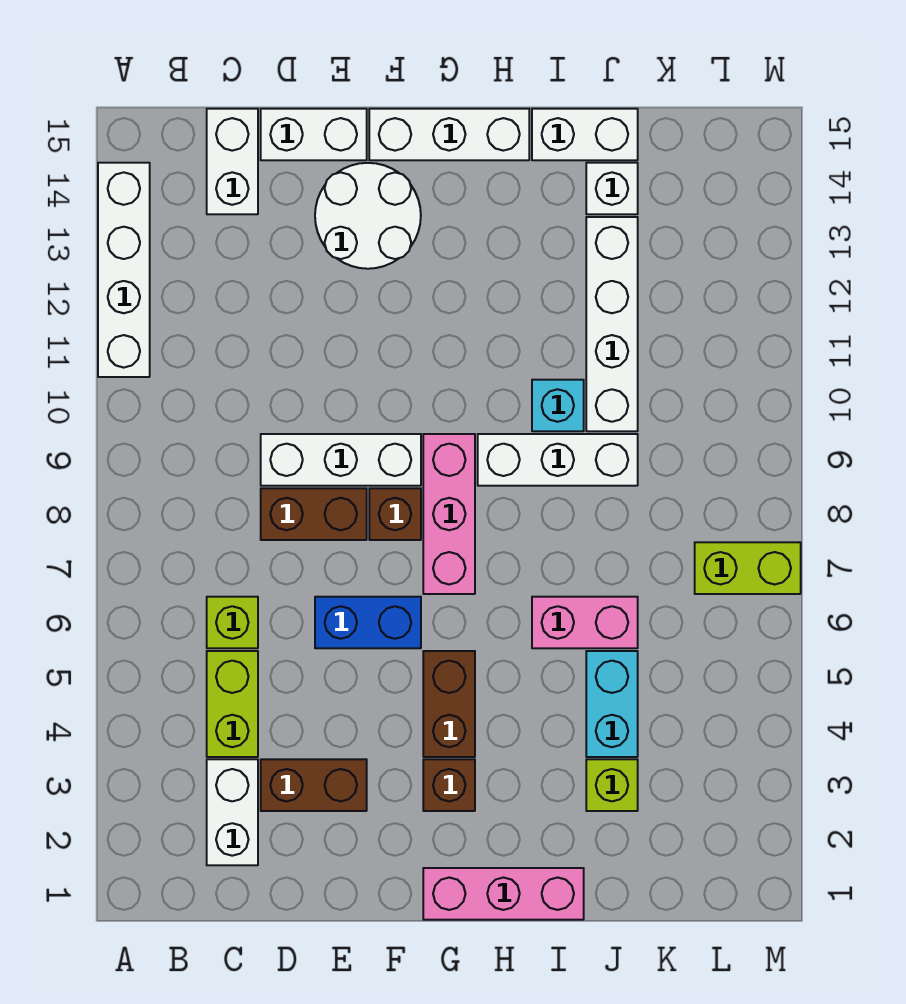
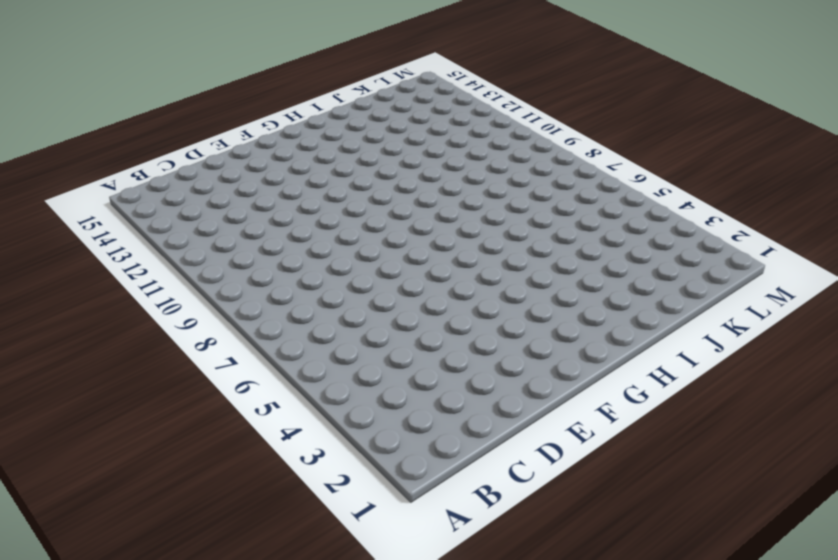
none -> white brick A11:A14 level 1
none -> white brick C2:C3 level 1
none -> lime brick C4:C5 level 1

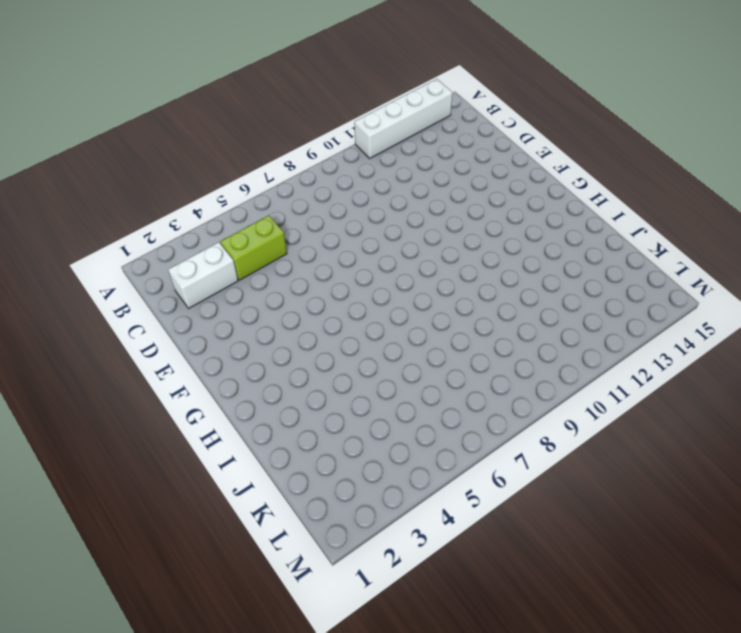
none -> lime brick C6 level 1
none -> white brick C14:C15 level 1
none -> brown brick D3:E3 level 1

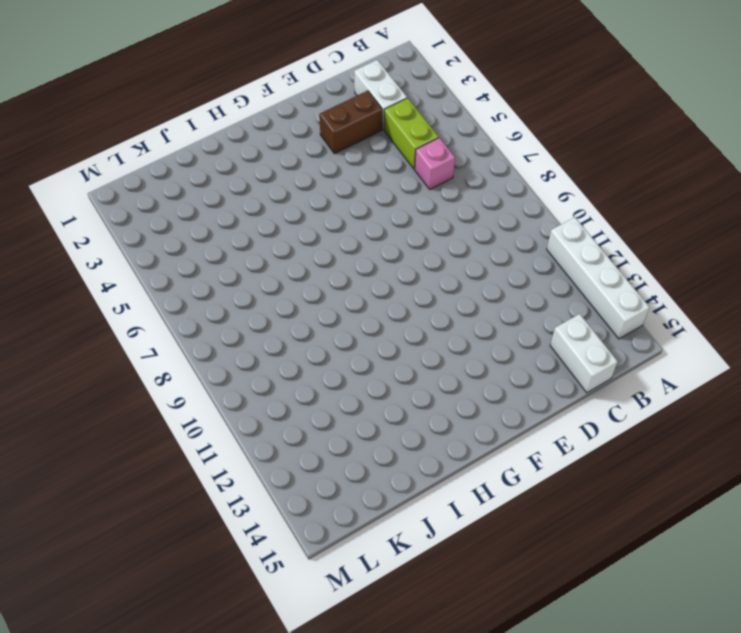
pink brick C6 level 1 -> lime brick C6 level 1
none -> brown brick D8:E8 level 1
none -> white brick D9:F9 level 1
none -> white brick D15:E15 level 1

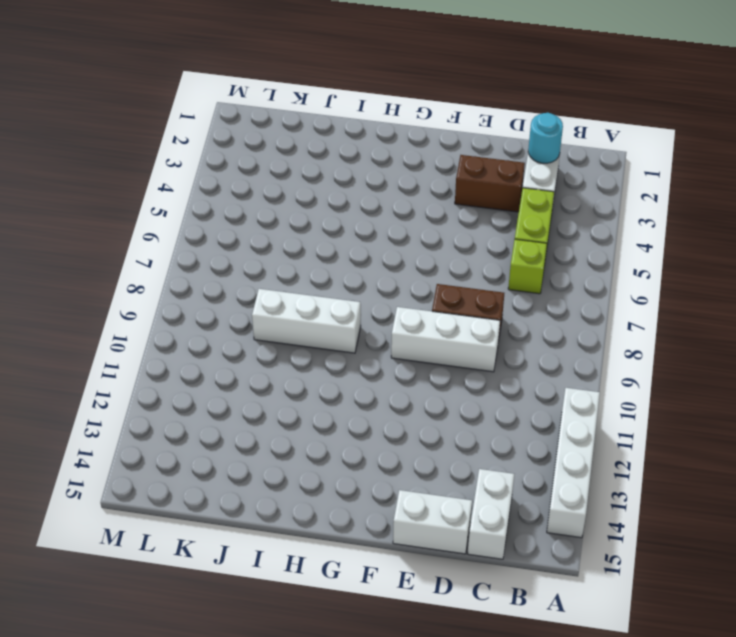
cyan round brick C2 level 2 -> none
none -> blue brick E6:F6 level 1
none -> white round brick E13:F14 level 1
none -> brown brick F8 level 1

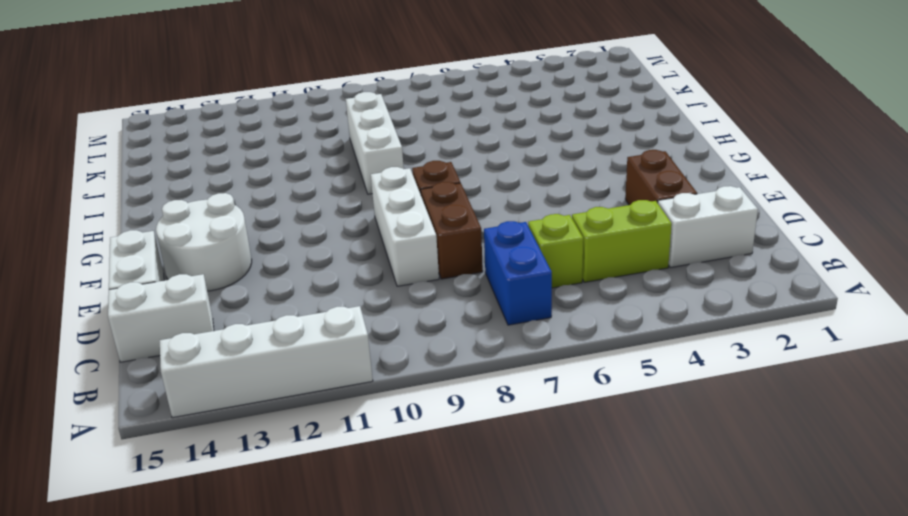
blue brick B7:C7 level 1 -> blue brick E6:F6 level 1
none -> white brick F15:H15 level 1
none -> pink brick G1:I1 level 1
none -> brown brick G3 level 1

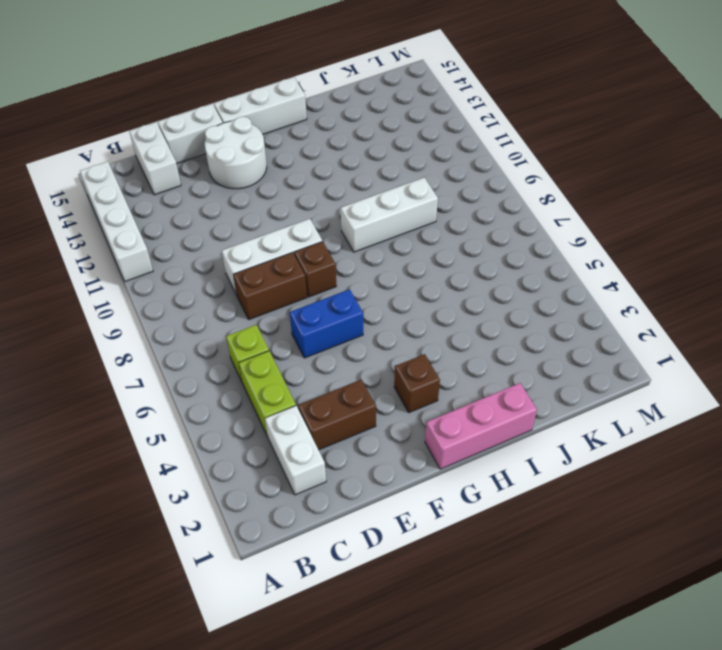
none -> brown brick G4:G5 level 1
none -> pink brick G7:G9 level 1
none -> pink brick I6:J6 level 1

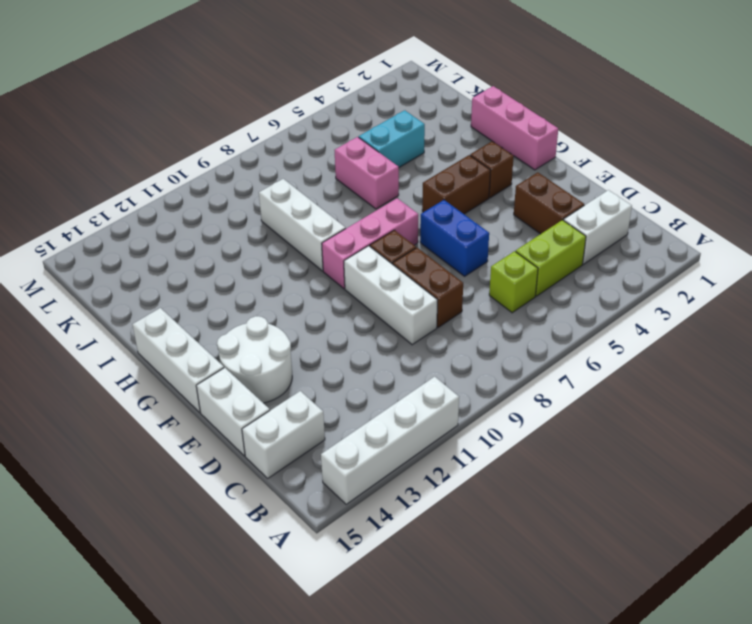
none -> cyan brick I10 level 1
none -> white brick I15:J15 level 1
none -> lime brick J3 level 1

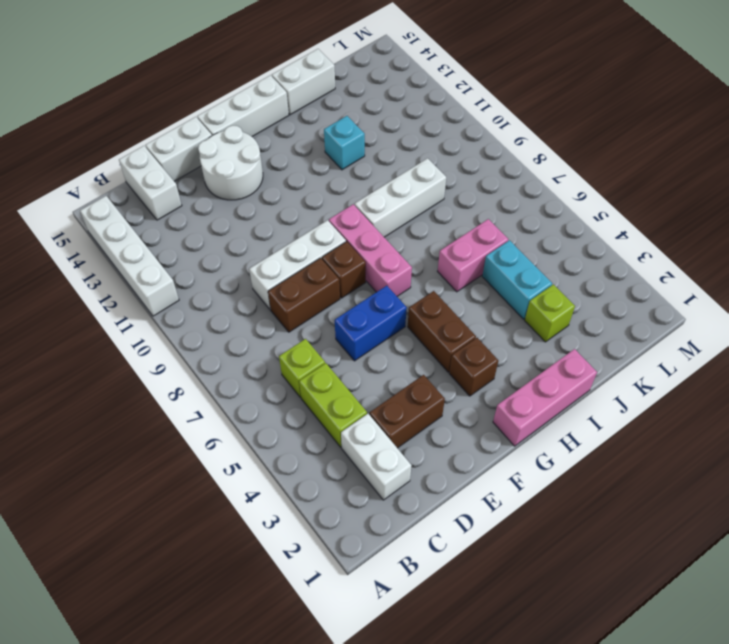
cyan brick I12 level 1 -> cyan brick I10 level 1
none -> white brick J10:J13 level 1
none -> white brick J14 level 1
none -> lime brick L7:M7 level 1

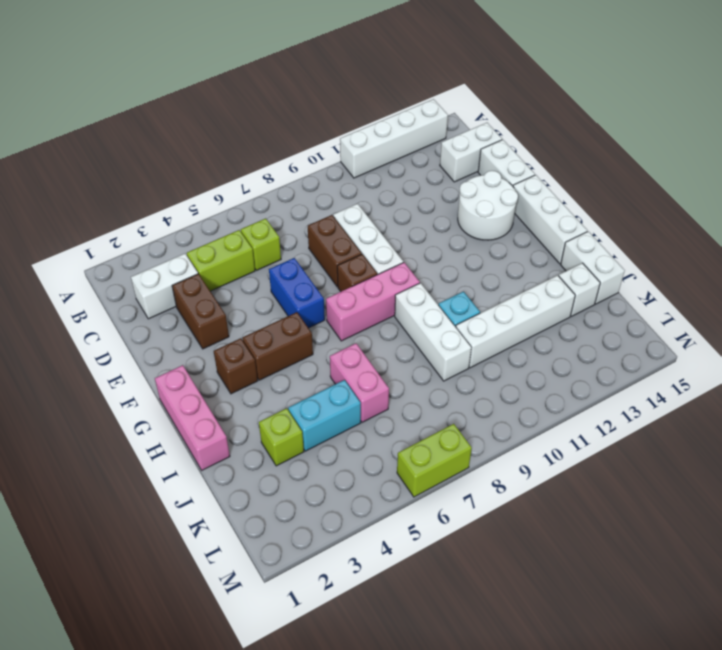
lime brick M6:M7 level 1 -> lime brick L7:M7 level 1

